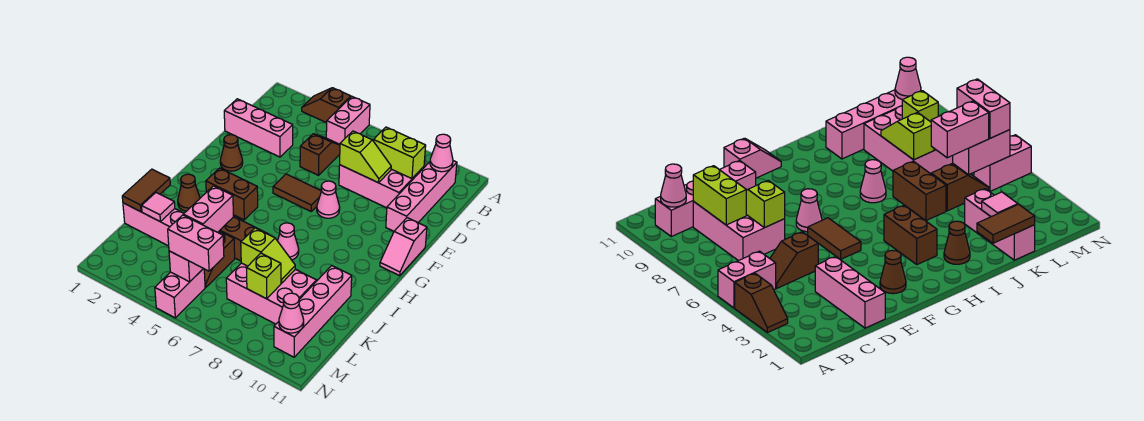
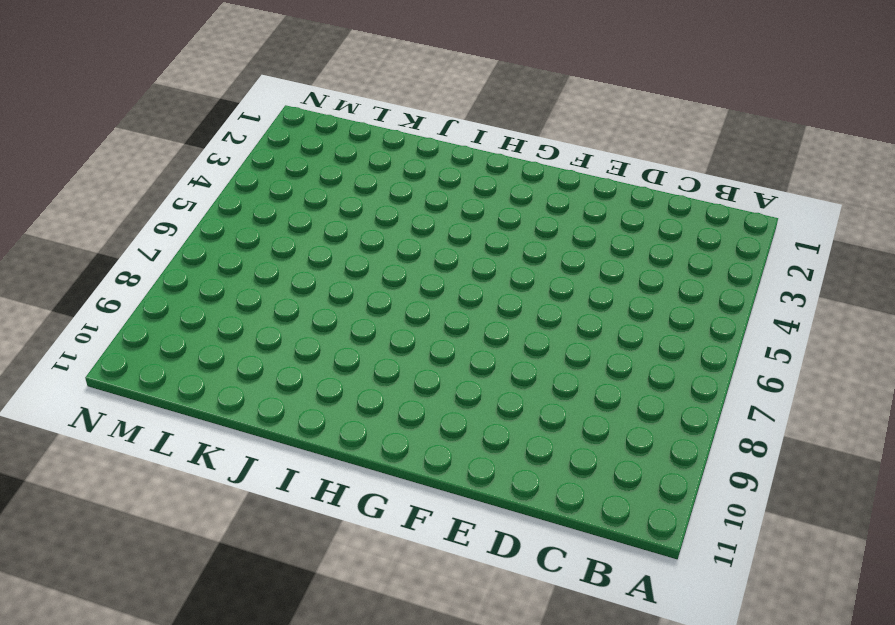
none -> brown slope A3:A4 level 1 top 4
none -> pink brick A5:B5 level 1
none -> pink brick B10:E10 level 1
none -> brown slope C5:D5 level 1 top D

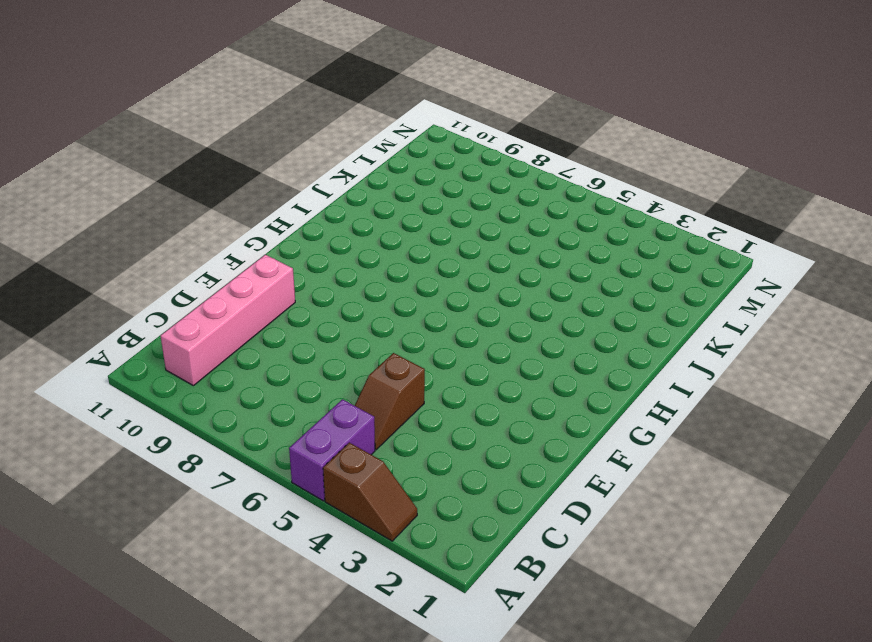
purple brick A5:B5 level 1 -> pink brick A5:B5 level 1
none -> pink brick C7:D9 level 1
none -> pink brick D1:D3 level 1
none -> brown cone F2 level 1
none -> brown tile F5:F6 level 1

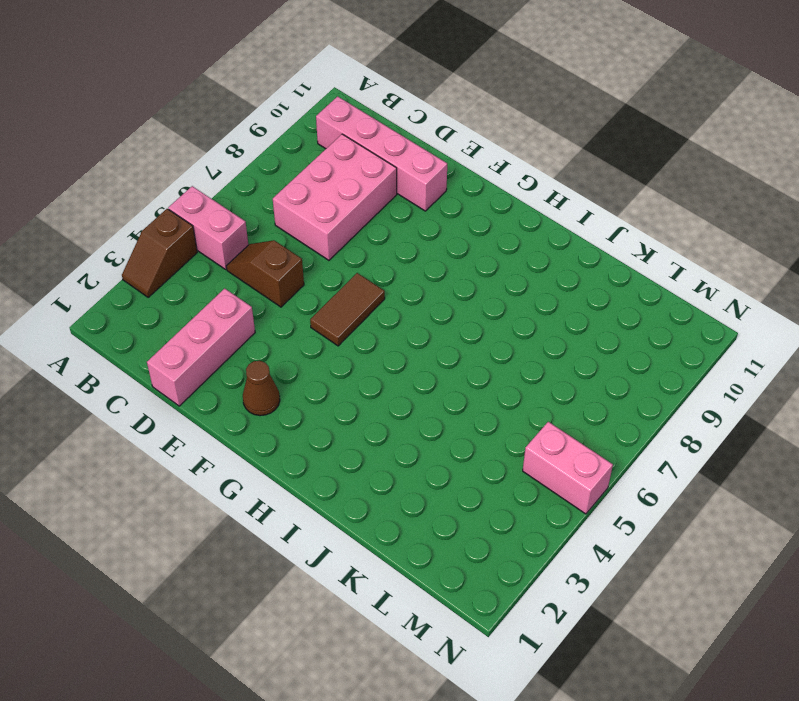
none -> pink cone F7 level 1
none -> pink slope F11:G11 level 1 top F
none -> brown brick H3:H4 level 1
none -> brown cone I2 level 1

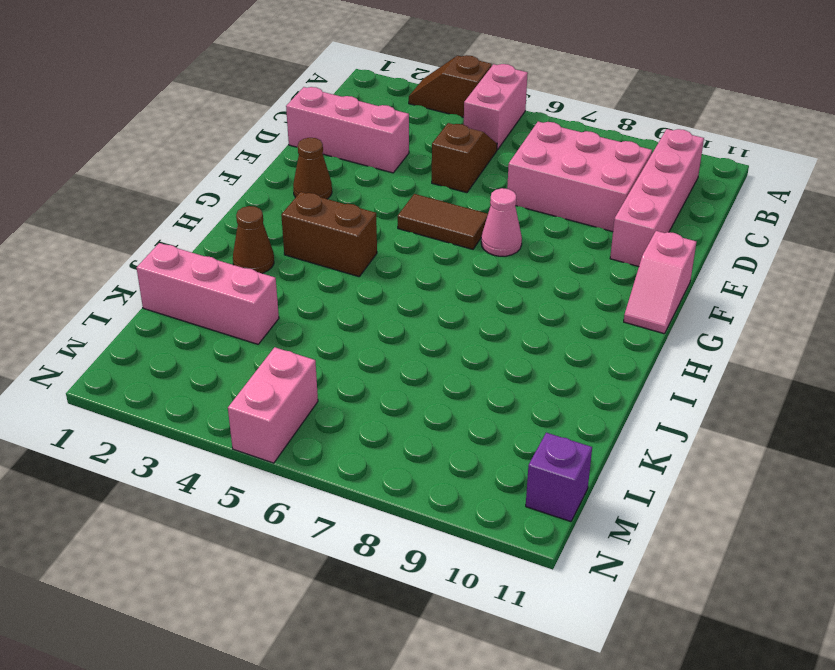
purple brick M11 level 1 -> none
none -> pink cone I7 level 1
none -> brown brick J5:J6 level 1
none -> pink brick J10:M10 level 1
none -> brown slope K5:L5 level 1 top K

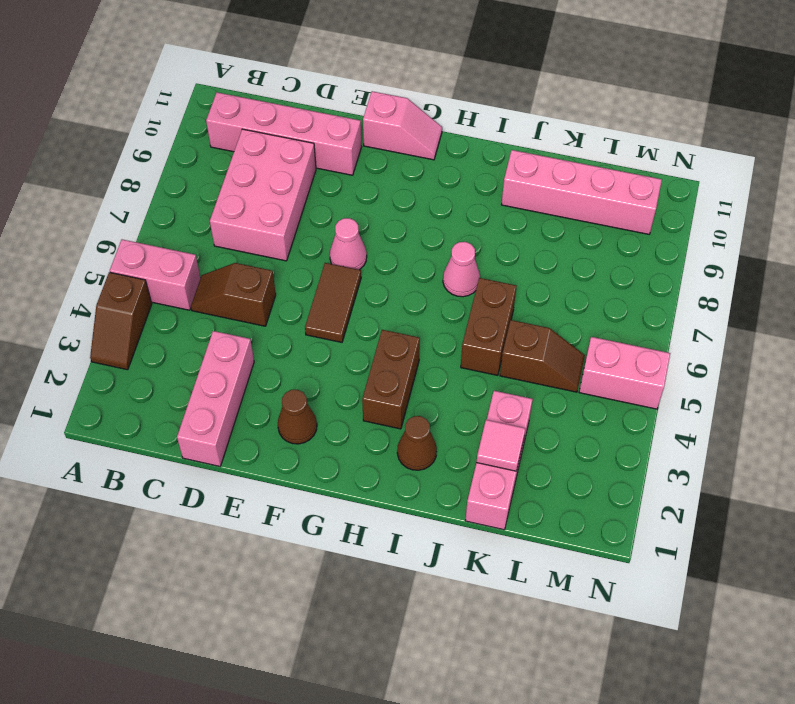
none -> pink brick K7:L9 level 1
none -> pink cone B10 level 2
none -> lime brick C8:C9 level 2
none -> lime slope D7:D8 level 2 top 7

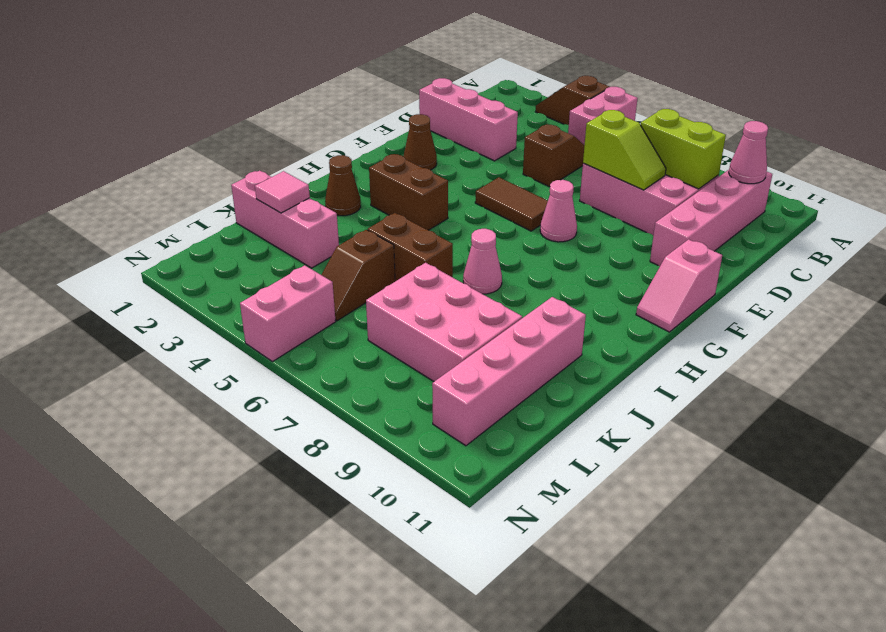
none -> brown tile J1:K1 level 2
none -> lime slope K7:K8 level 2 top 7
none -> pink brick L5:M5 level 2
none -> lime brick L8 level 2

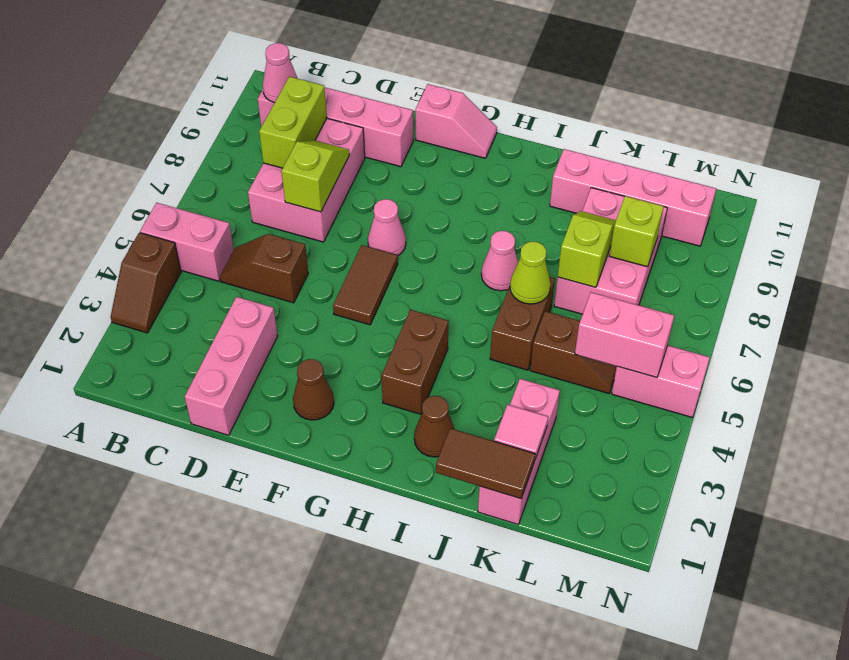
lime cone J6 level 2 -> none
none -> pink cone M10 level 2
none -> pink brick K5:L5 level 3
none -> pink brick M5:M6 level 3

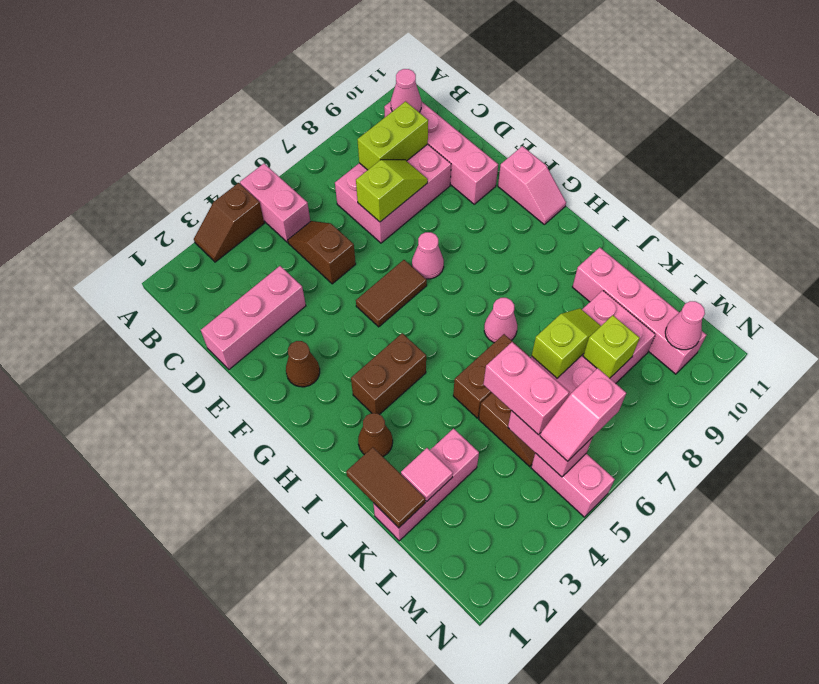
pink slope M5:M6 level 3 top 6 -> pink brick M5:M6 level 3

